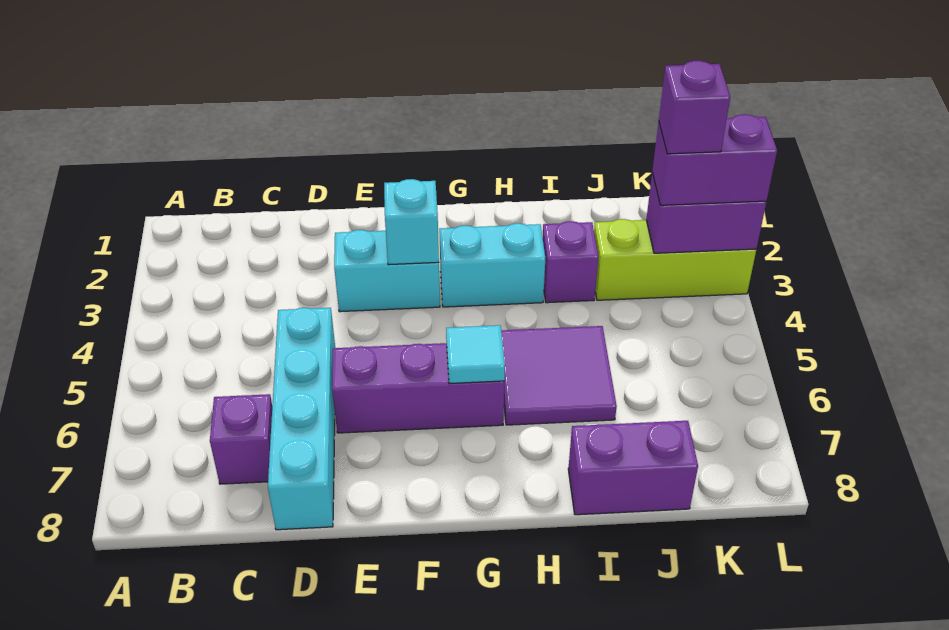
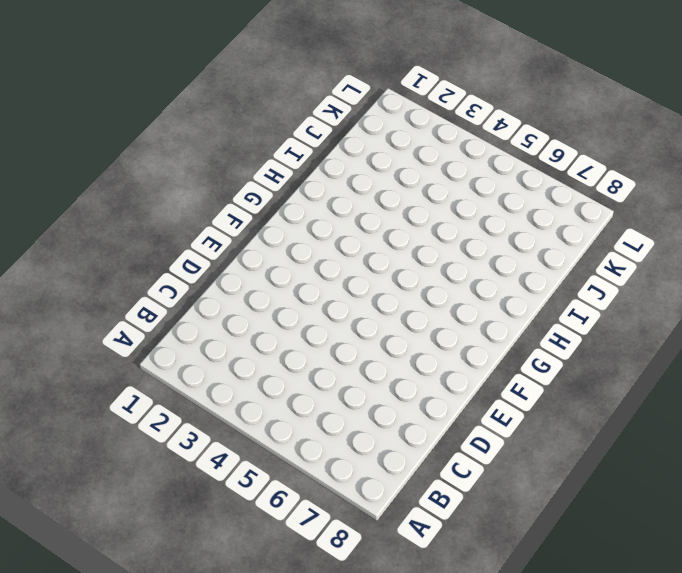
none -> purple brick C7 level 1
none -> cyan brick D5:D8 level 1
none -> cyan brick E3:F3 level 1

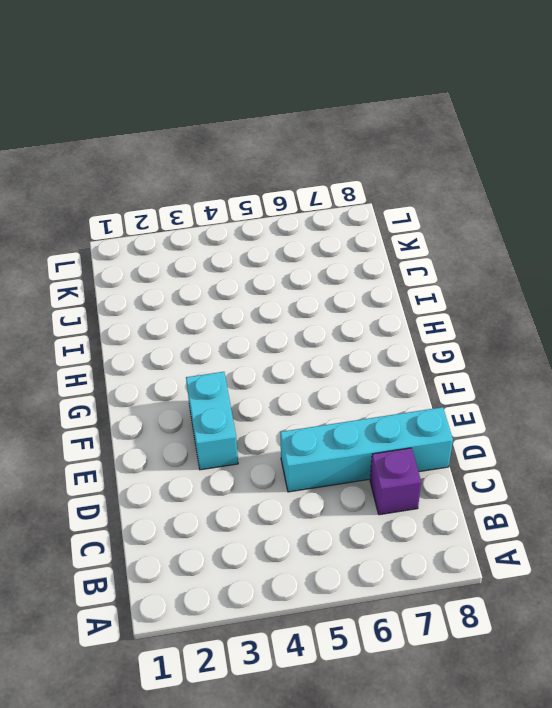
none -> purple brick E6:G6 level 1
none -> cyan brick G3:H3 level 1
none -> purple tile H5:I6 level 1

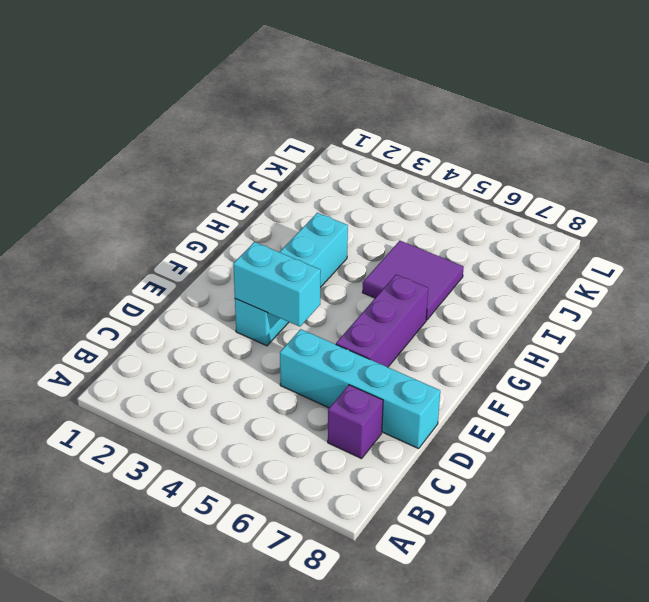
cyan brick E3:E4 level 2 -> none
none -> purple brick I3 level 1
none -> purple brick I8:J8 level 1
none -> lime brick J3:L3 level 1

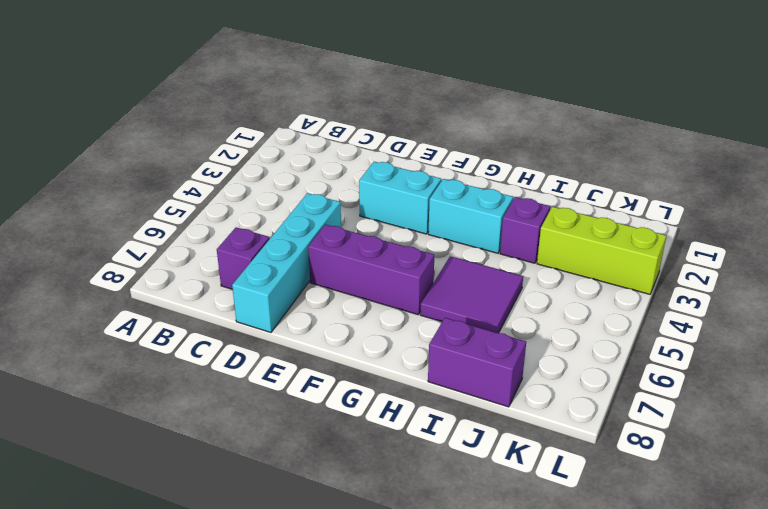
none -> cyan brick F3 level 2
none -> cyan tile G6 level 2
none -> purple brick K3:L3 level 2

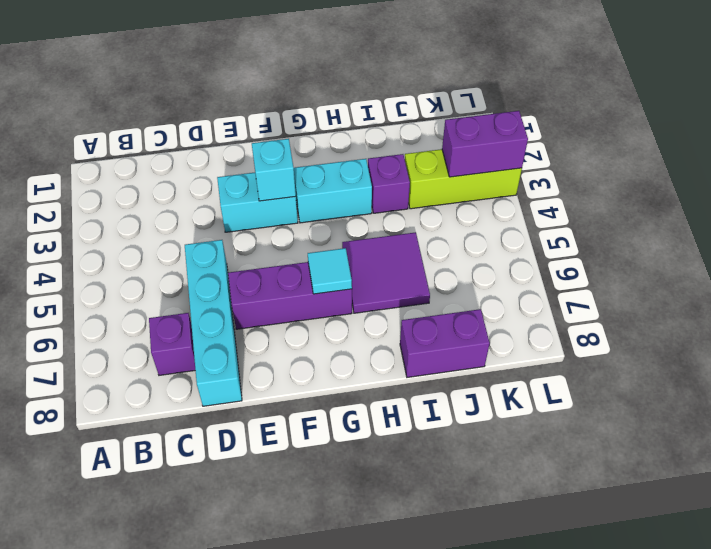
none -> purple brick K3:L3 level 3
none -> purple brick K3 level 4

